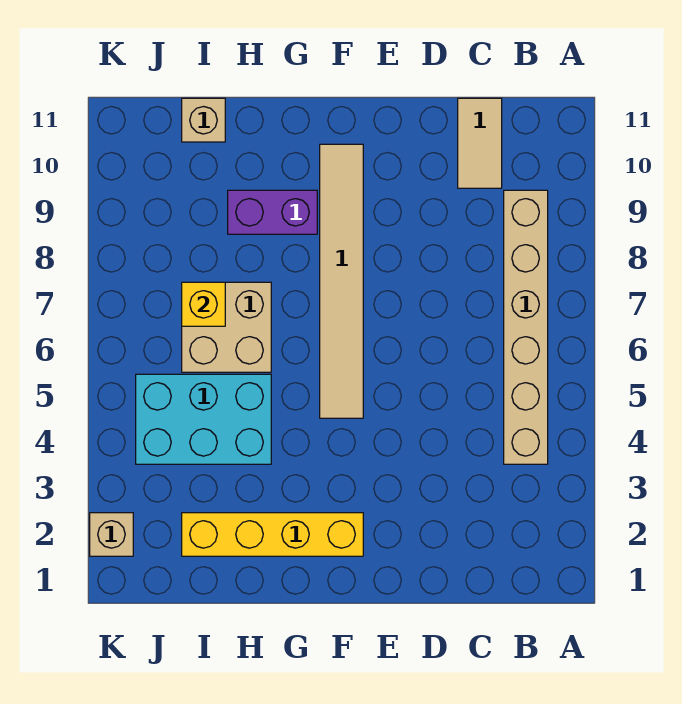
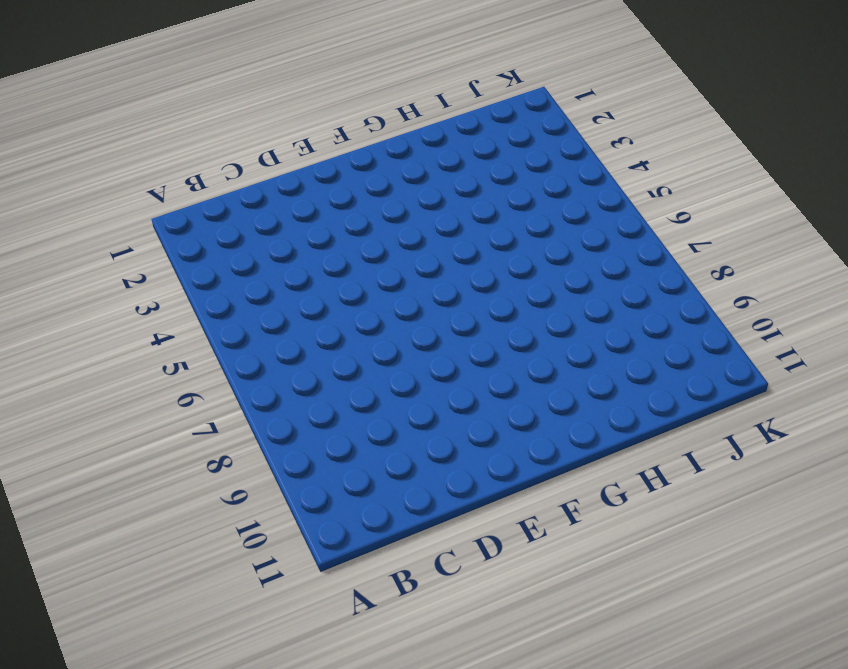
none -> tan brick B4:B9 level 1
none -> tan tile C10:C11 level 1

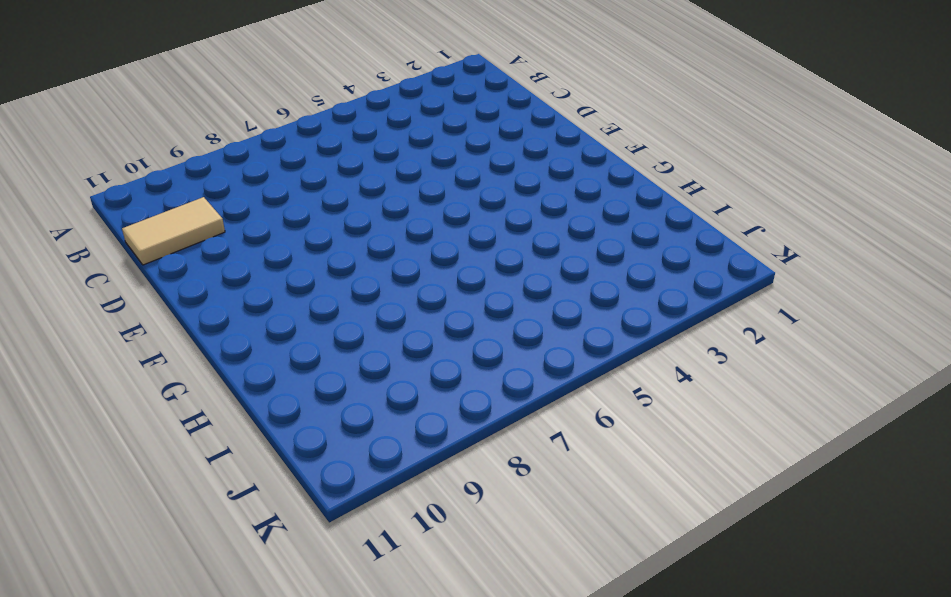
none -> tan brick B4:B9 level 1
none -> yellow brick F2:I2 level 1

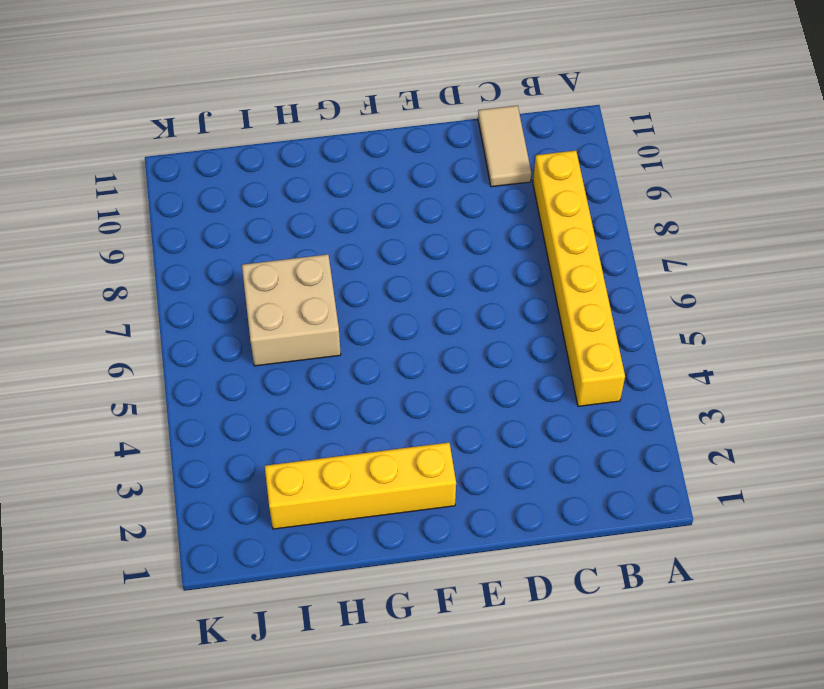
yellow brick B4:B9 level 1 -> tan brick B4:B9 level 1
none -> tan tile F5:F10 level 1
none -> purple brick G9:H9 level 1

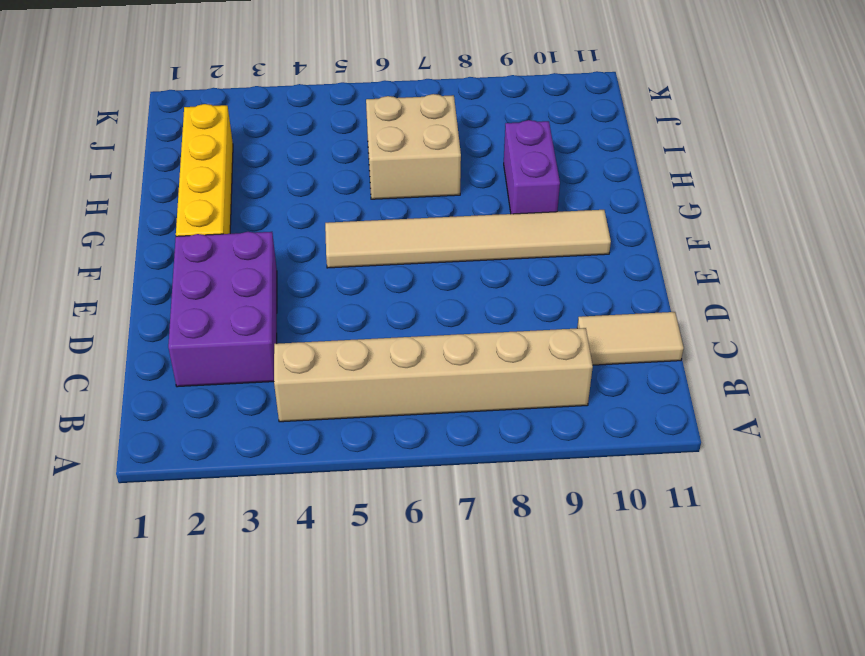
purple brick C2:E3 level 1 -> none
none -> cyan brick H4:J5 level 1
none -> tan brick I11 level 1

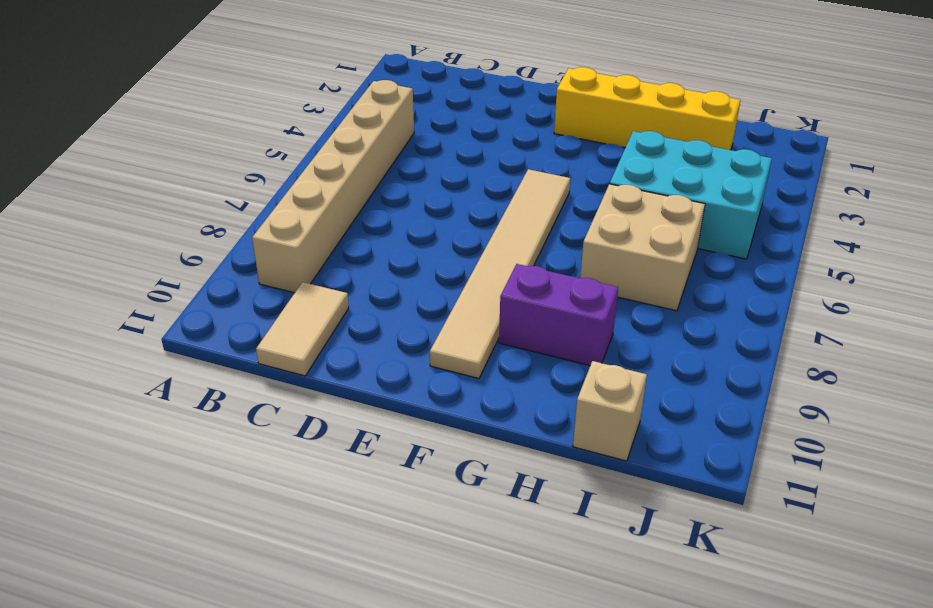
none -> tan brick K2 level 1
none -> yellow brick I7 level 2

